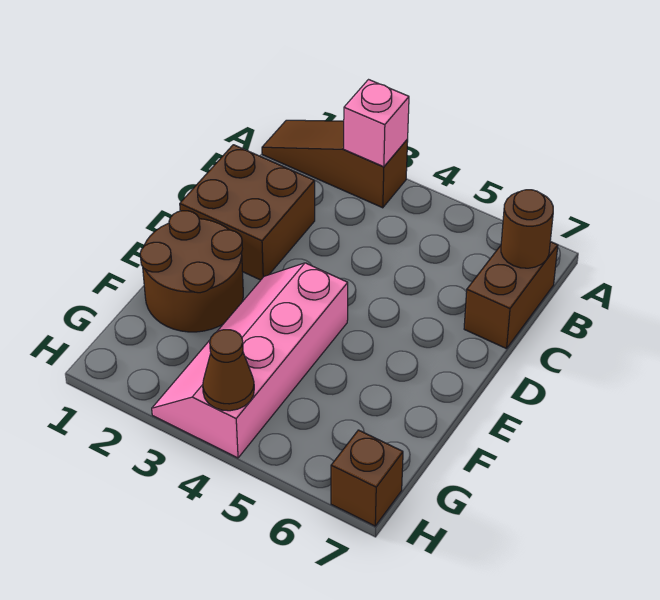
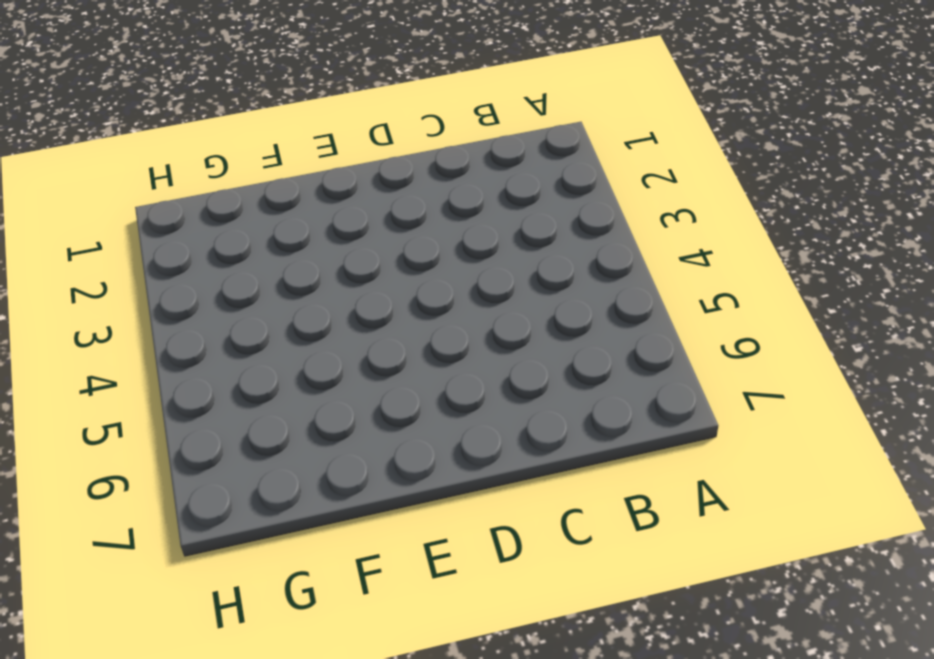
none -> brown slope A1:A3 level 1 top 3
none -> brown brick B7:C7 level 1

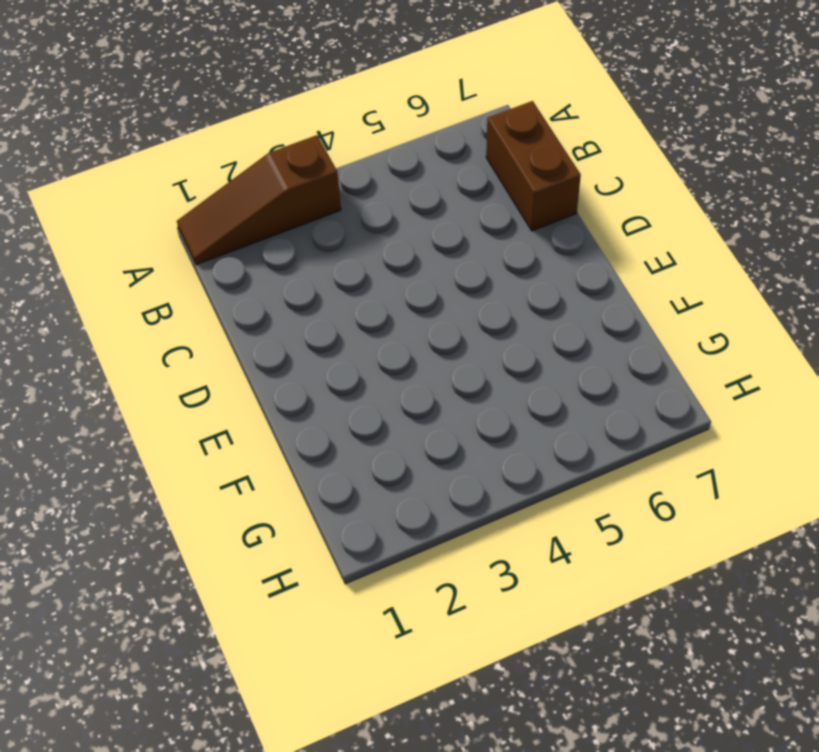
none -> brown brick C1:D2 level 1
none -> brown round brick E1:F2 level 1

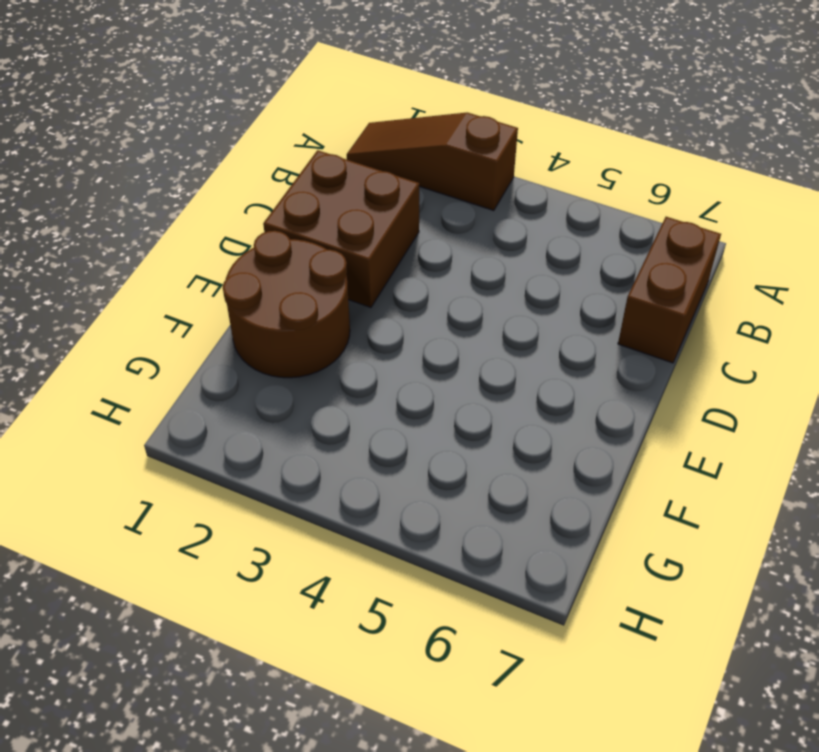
none -> pink slope E3:H4 level 1 top 4
none -> brown brick H7 level 1

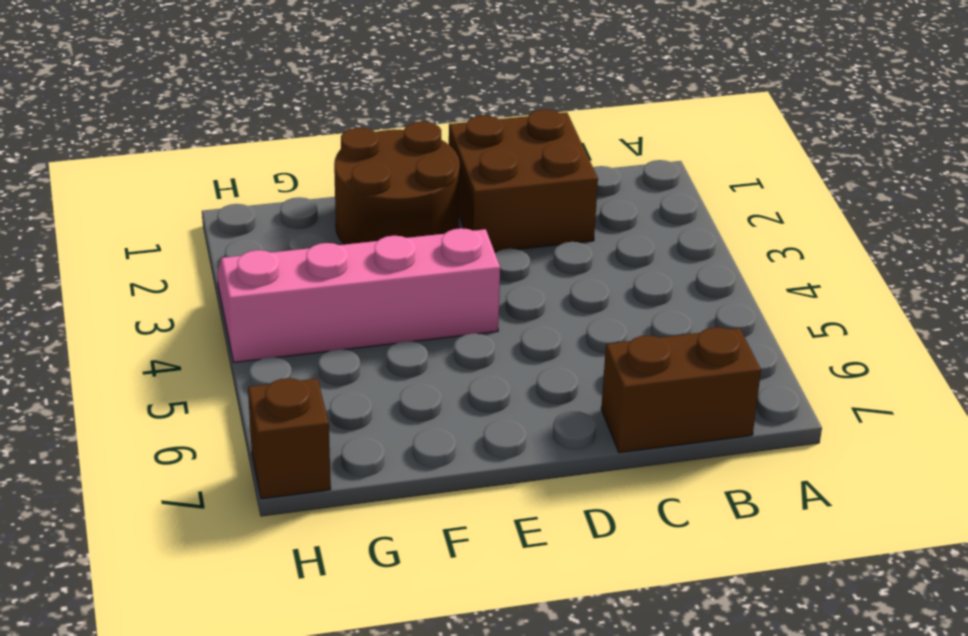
none -> brown slope A1:A3 level 1 top 3
none -> pink brick A3 level 2

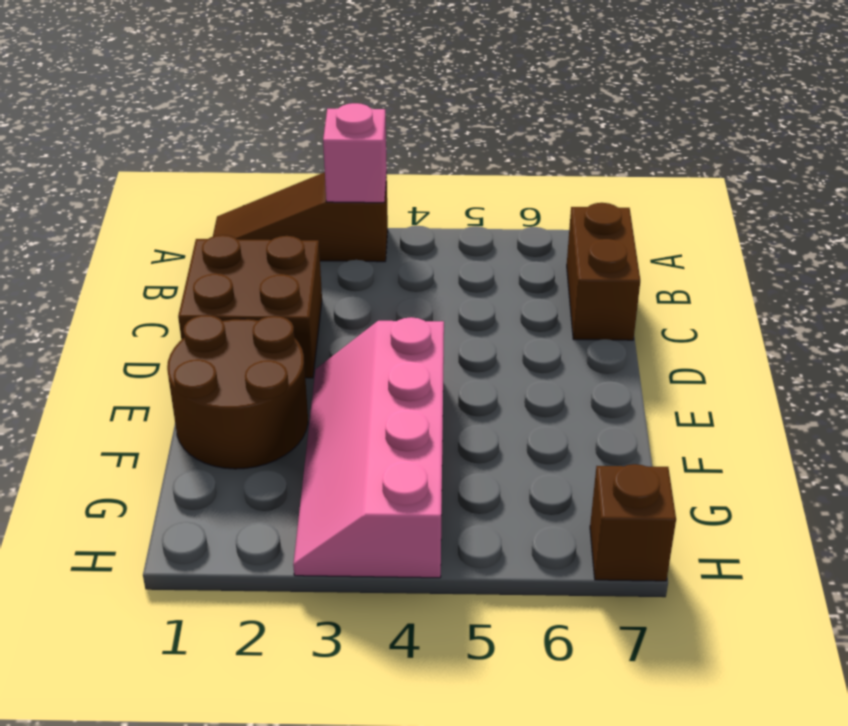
none -> brown round brick B7 level 2
none -> brown cone H4 level 2

